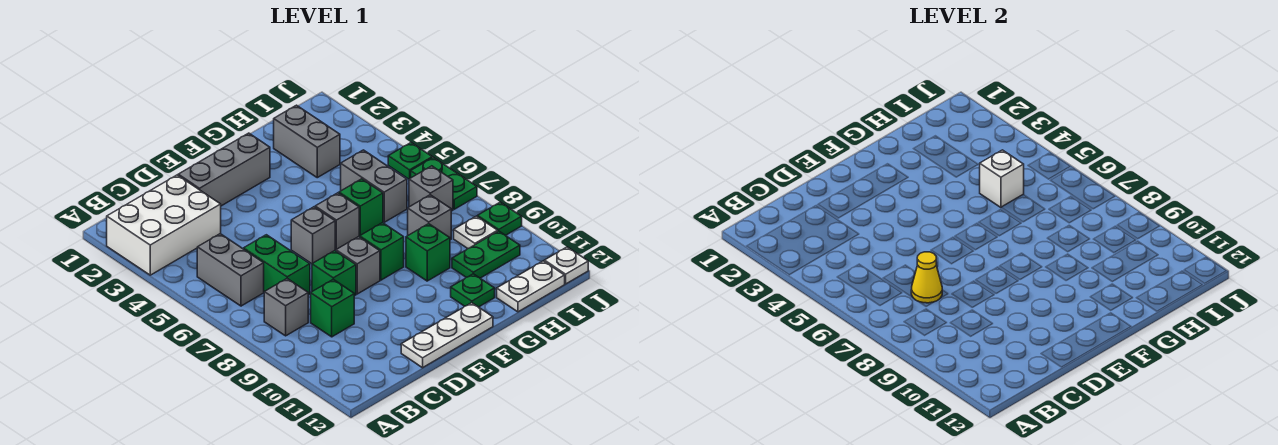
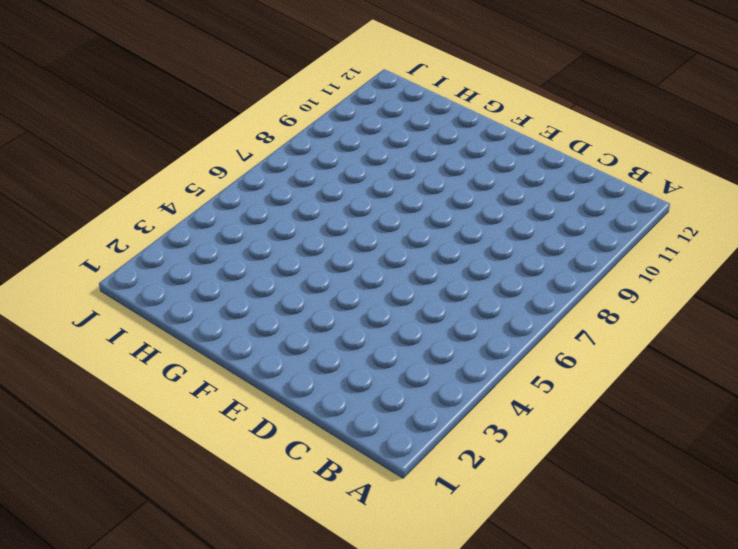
none -> white brick A2:C3 level 1
none -> grey brick B5:B6 level 1
none -> grey brick B8 level 1

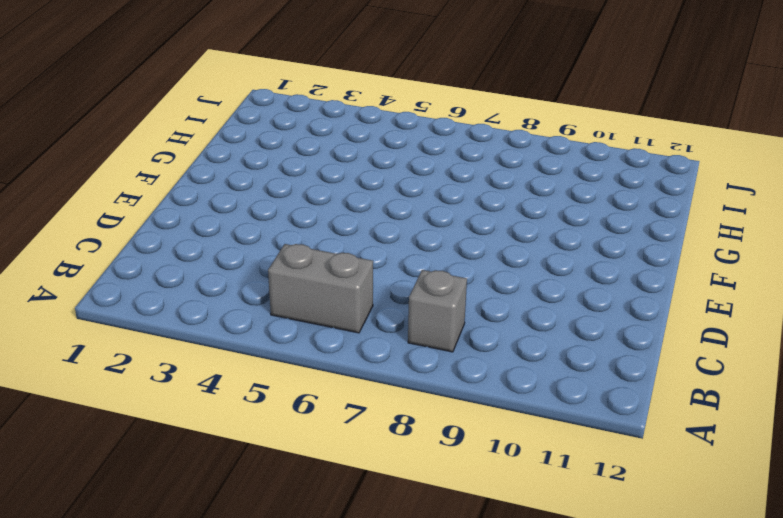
none -> white brick A2:C3 level 1
none -> green brick C6:C7 level 1
none -> green brick C9 level 1

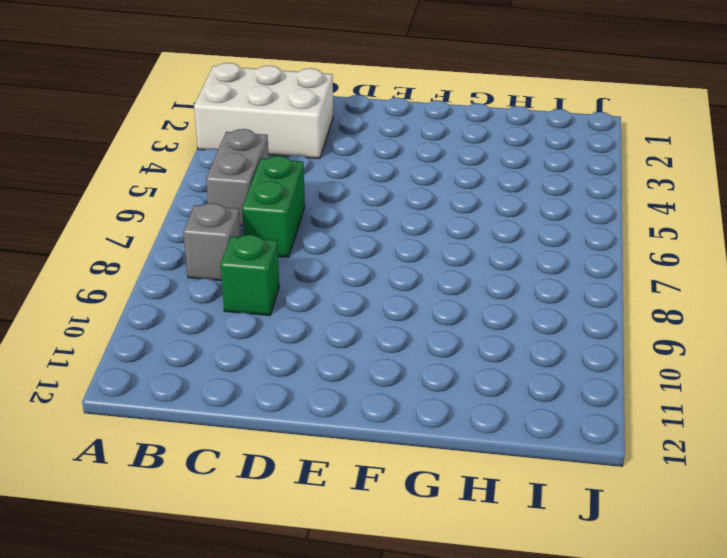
none -> grey brick D2:F2 level 1
none -> green brick D8 level 1
none -> white plate D12:F12 level 1

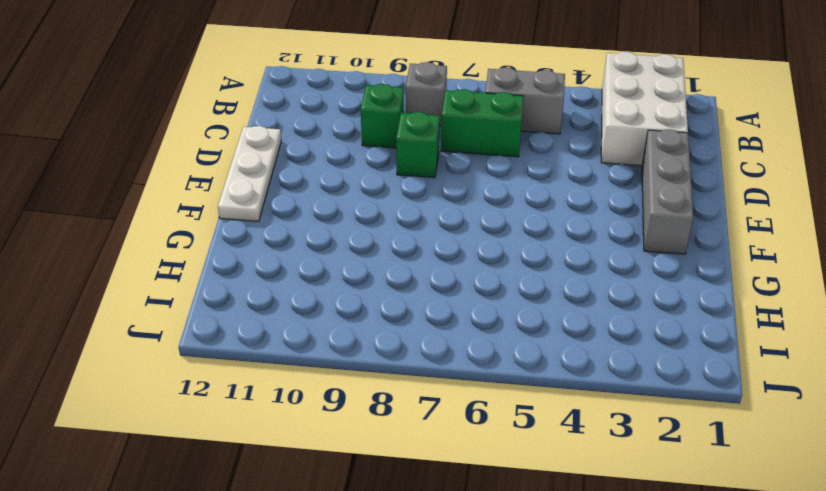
none -> grey brick E6 level 1
none -> grey brick E8 level 1
none -> grey brick F6 level 1

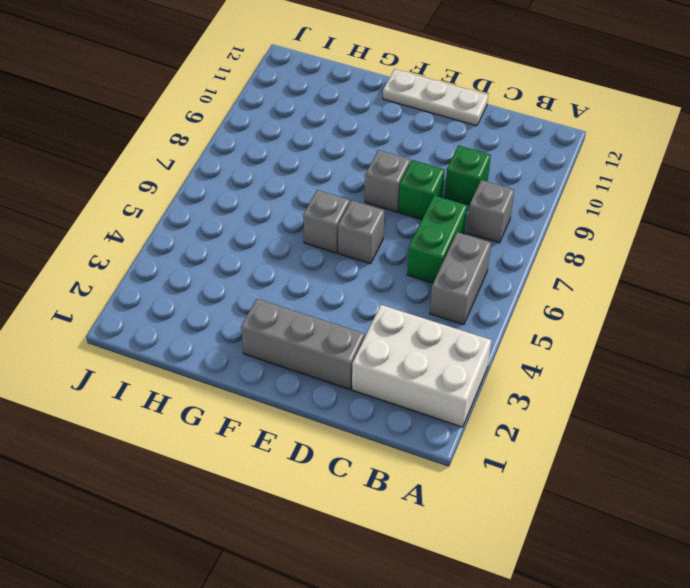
none -> green brick F8 level 1
none -> green brick G6 level 1
none -> green brick G9 level 1

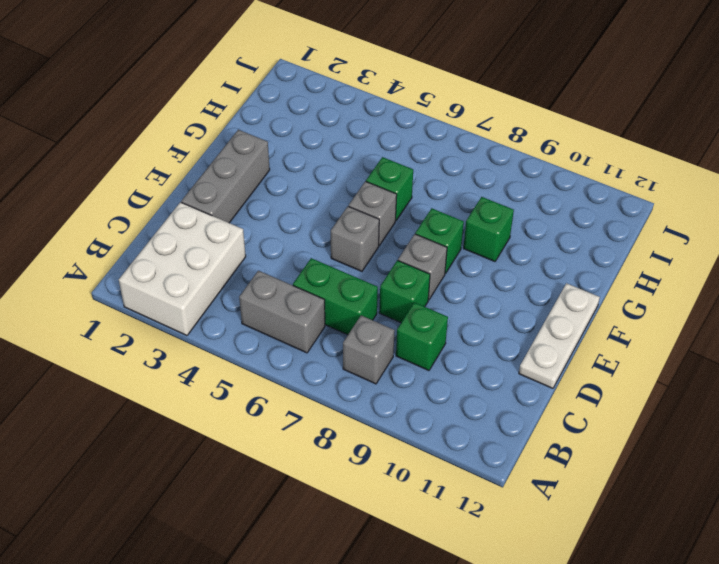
none -> green plate G11 level 1
none -> grey brick H2:H3 level 1
none -> grey brick H5:H6 level 1

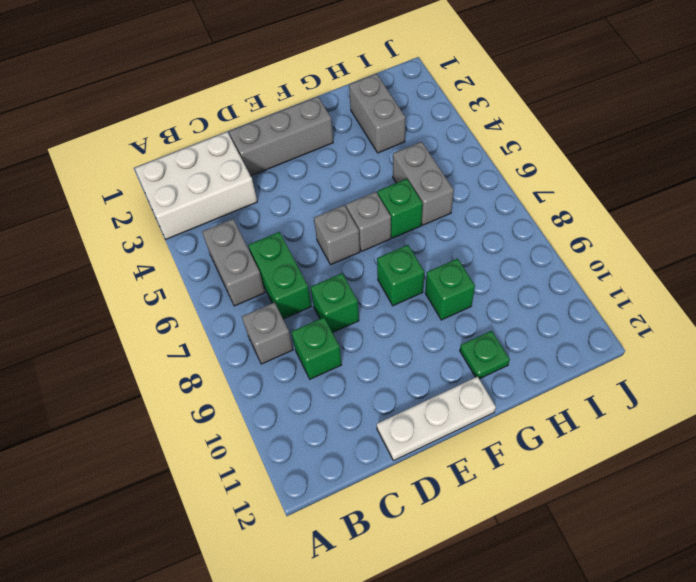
none -> grey brick E8 level 1
none -> grey brick H8 level 1
none -> green plate H10:I10 level 1

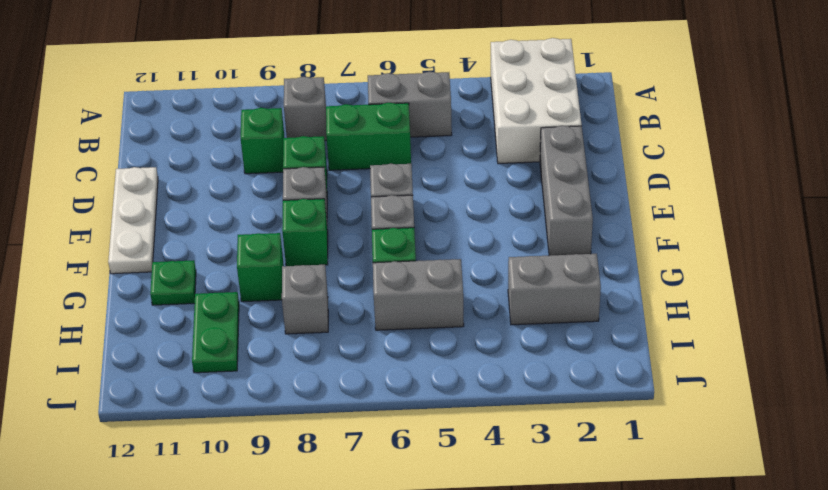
none -> white plate H12:I12 level 1
none -> grey brick I7 level 1
none -> white plate I9 level 1

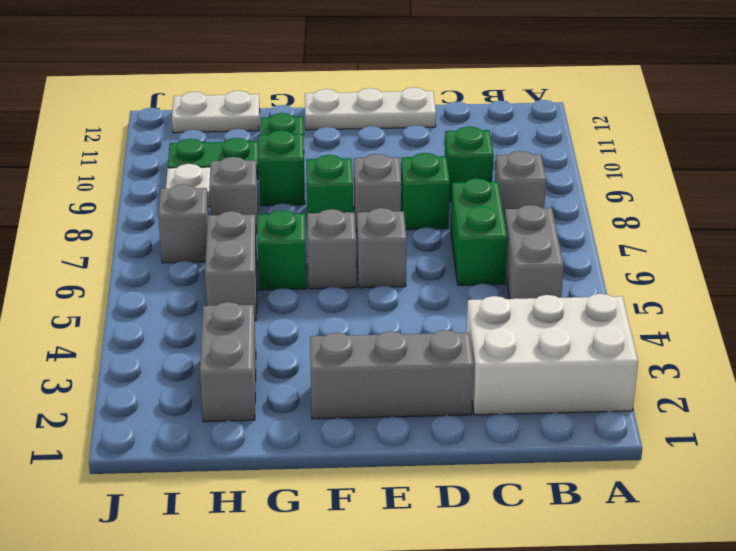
none -> green plate J5 level 1
none -> green plate J6:J7 level 1
none -> green plate J9 level 1

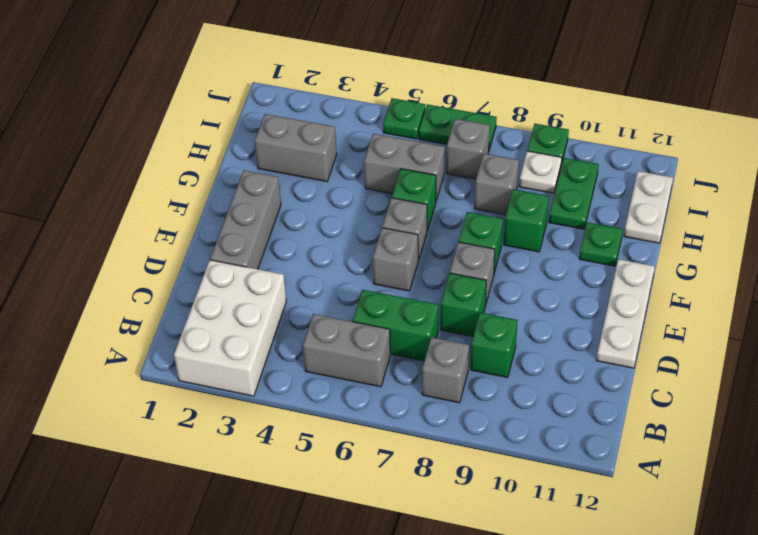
none -> white plate J12 level 1
none -> yellow cone C7 level 2
none -> white brick H5 level 2

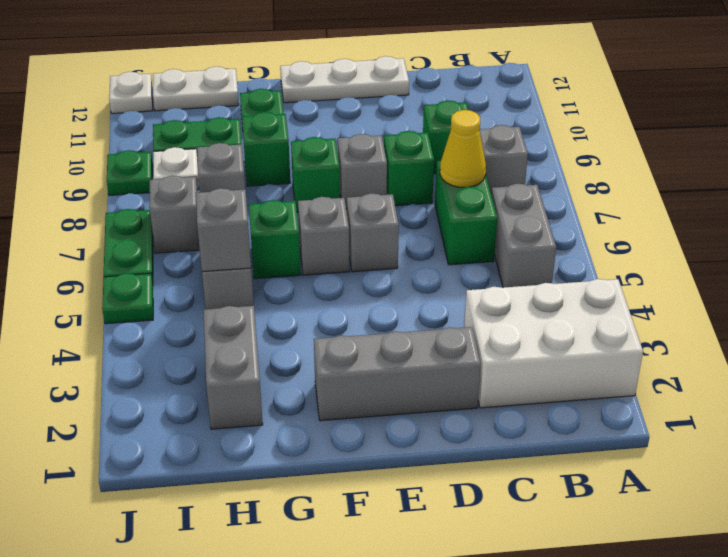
grey brick H5 level 2 -> white brick H5 level 2

